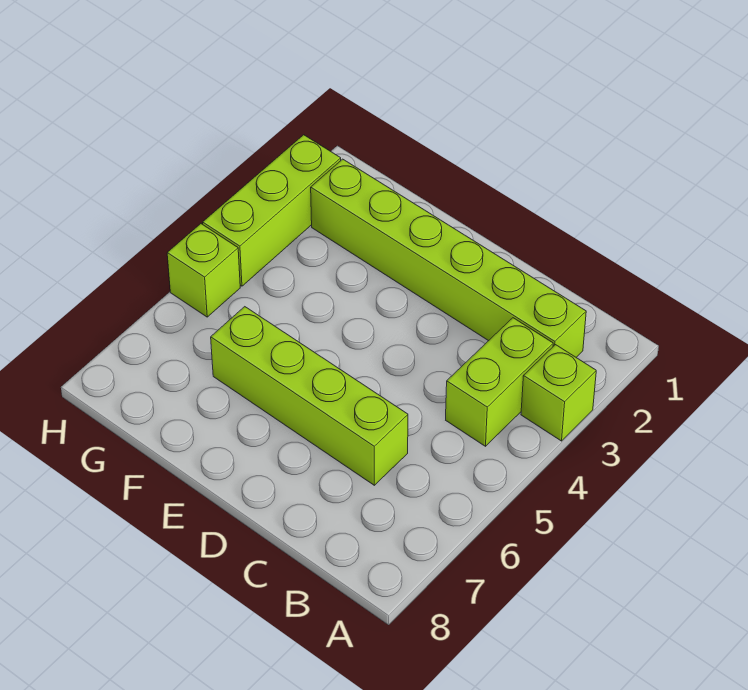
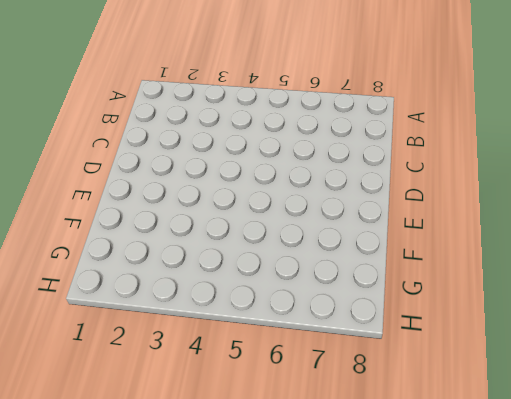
none -> lime brick A3 level 1
none -> lime brick B2:G2 level 1

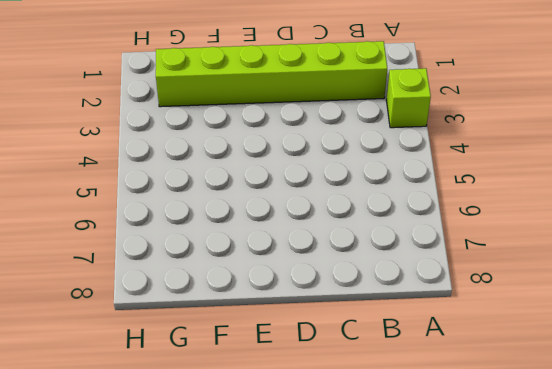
none -> lime brick B3:B4 level 1
none -> lime brick C6:F6 level 1

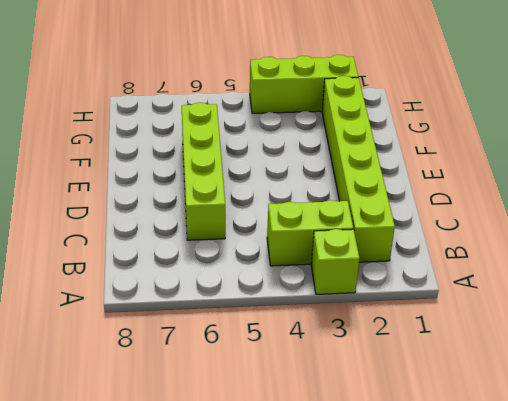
none -> lime brick H5 level 1

